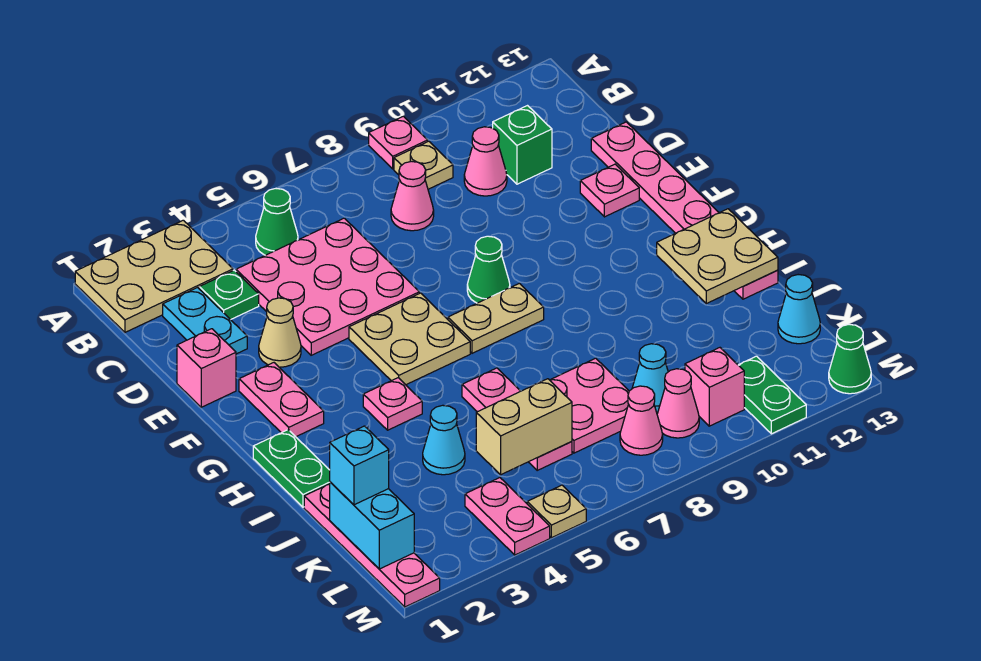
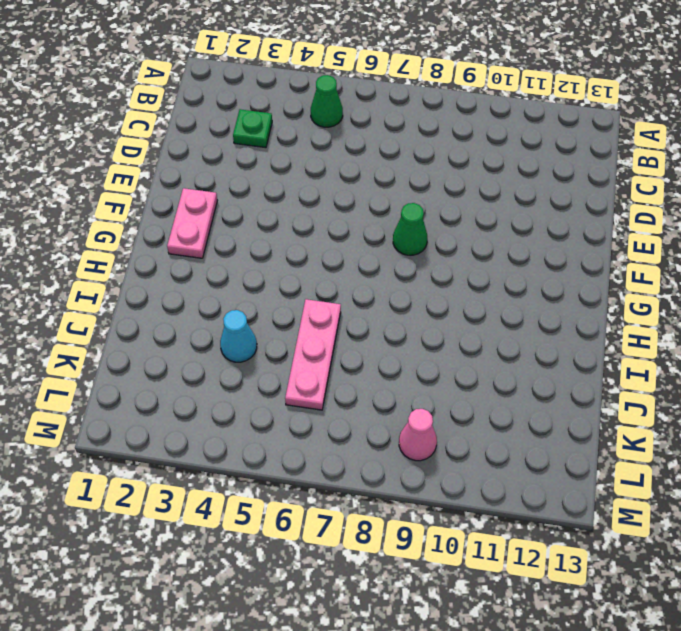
none -> tan plate A1:B3 level 1
none -> pink plate A9 level 1
none -> tan plate B9 level 1
none -> cyan plate C2:D2 level 1

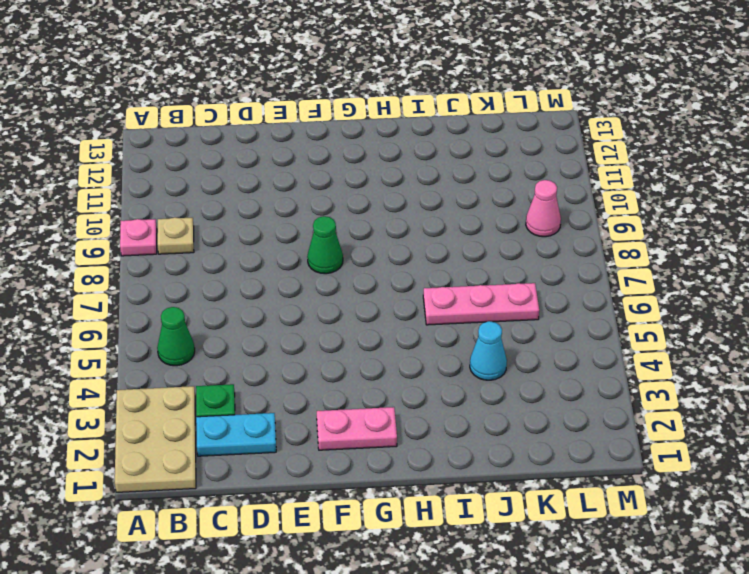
none -> pink plate C4:E6 level 1
none -> pink cone C8 level 1
none -> pink cone C10 level 1
none -> green brick C11 level 1

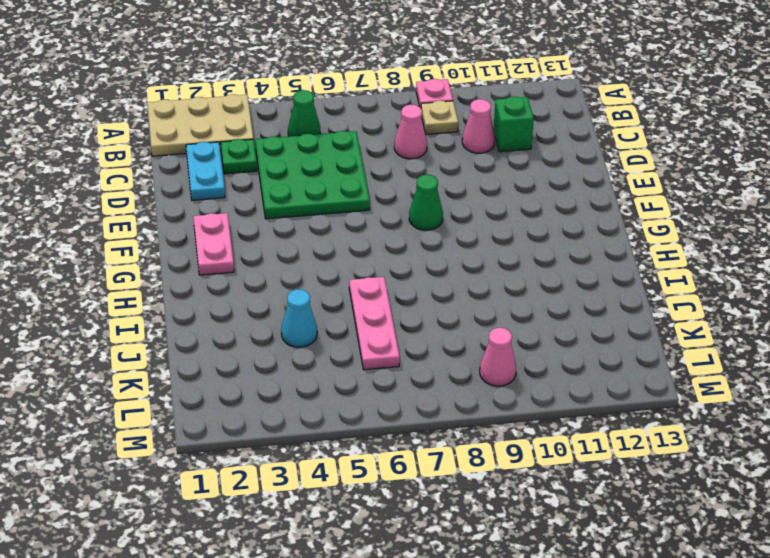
green plate C4:E6 level 1 -> pink plate C4:E6 level 1
none -> pink plate D13:I13 level 1
none -> pink brick E1 level 1
none -> tan cone E3 level 1
none -> pink plate E12 level 1

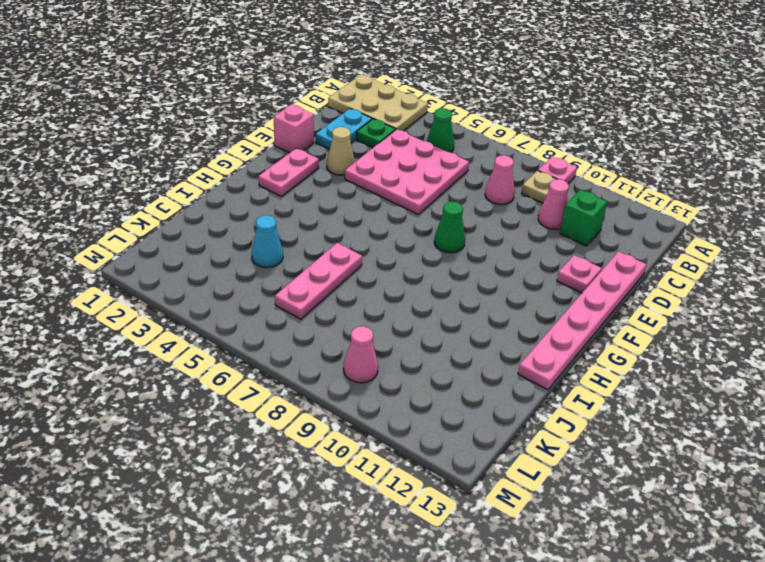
none -> tan plate F5:G6 level 1
none -> tan plate G7:G8 level 1
none -> green plate H1:I1 level 1
none -> pink plate H4 level 1

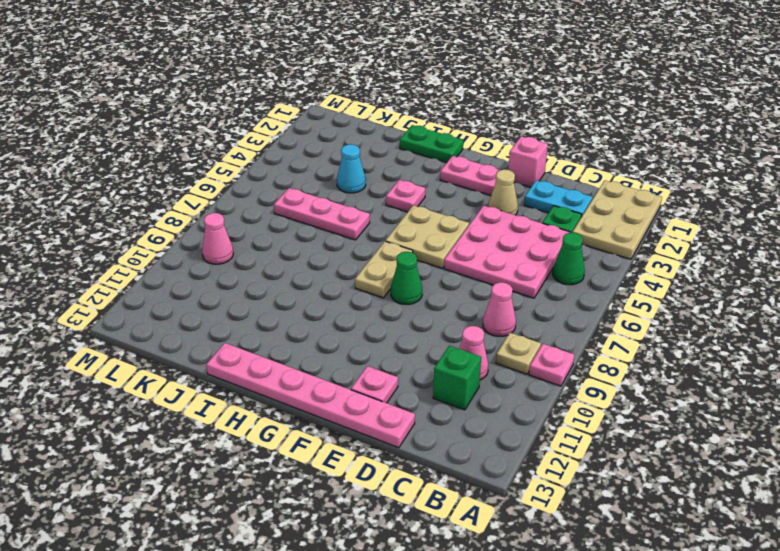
none -> pink plate J1:M1 level 1
none -> pink plate J7:K8 level 1
none -> cyan cone K9 level 1
none -> cyan cone K13 level 1

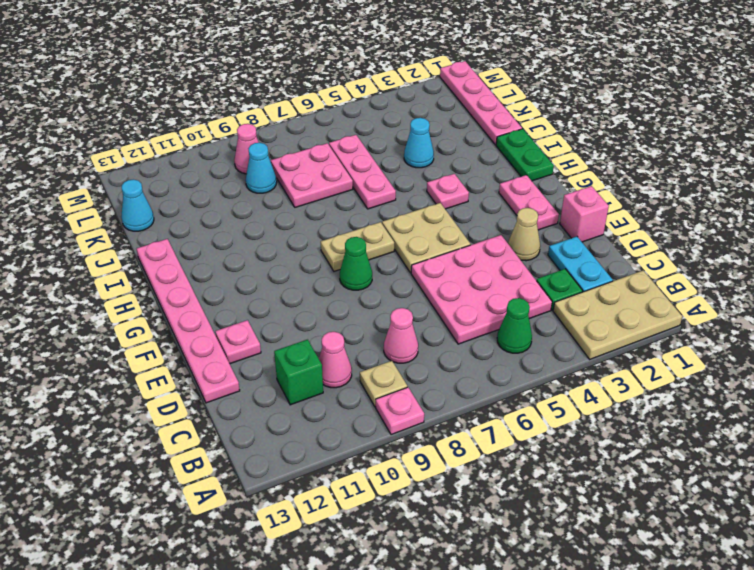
none -> pink plate L4:M4 level 1
none -> pink cone L8 level 1
none -> pink brick L10 level 1
none -> green plate L11:M11 level 1

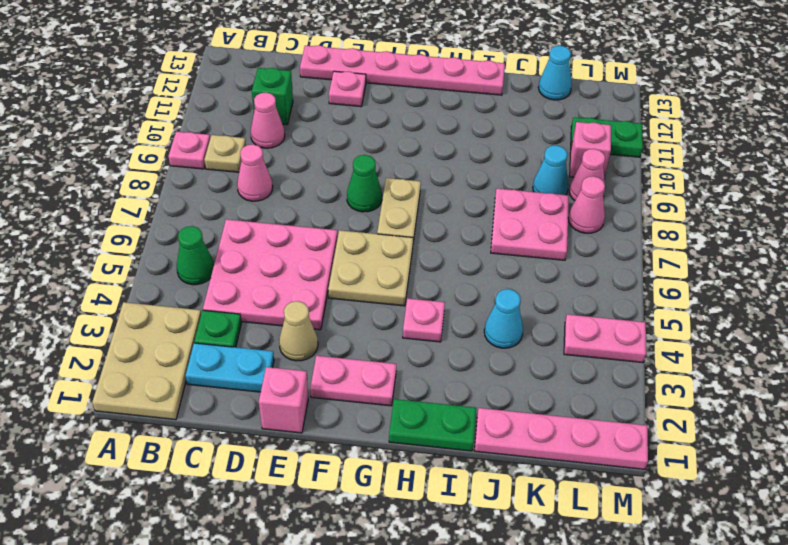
none -> pink plate I6:K6 level 1
none -> tan plate M5 level 1
none -> green cone M13 level 1
none -> tan plate H12:I13 level 2

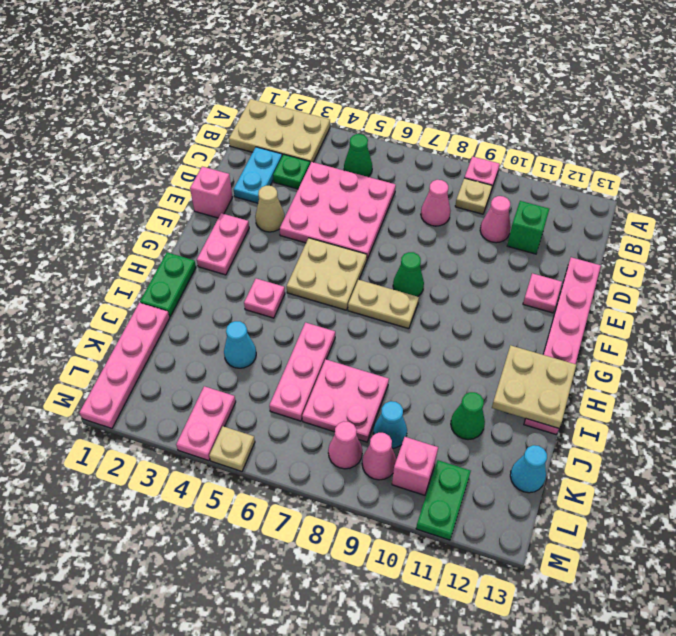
green cone J11 level 1 -> green cone M13 level 1
none -> cyan brick K1:L1 level 2
none -> tan brick K5:K6 level 2
none -> cyan brick K1 level 3

